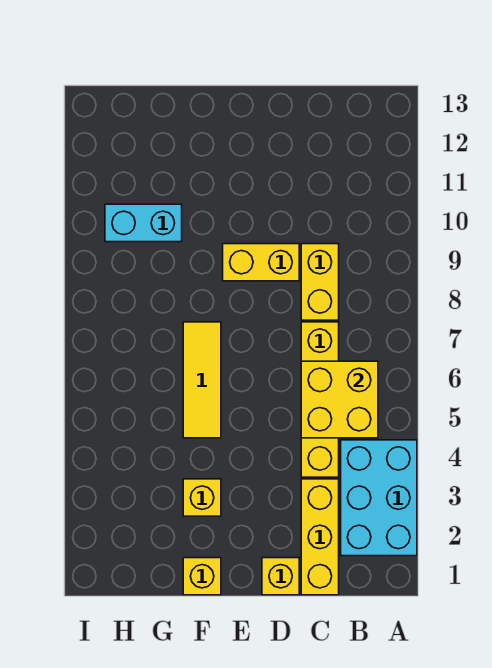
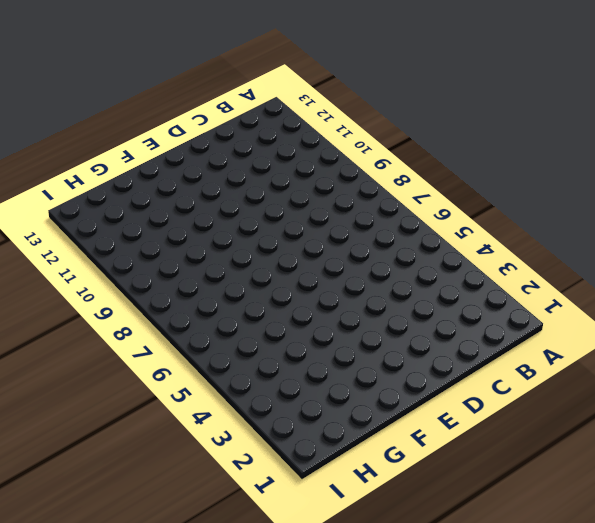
none -> cyan brick A2:B4 level 1
none -> yellow brick C1:C3 level 1

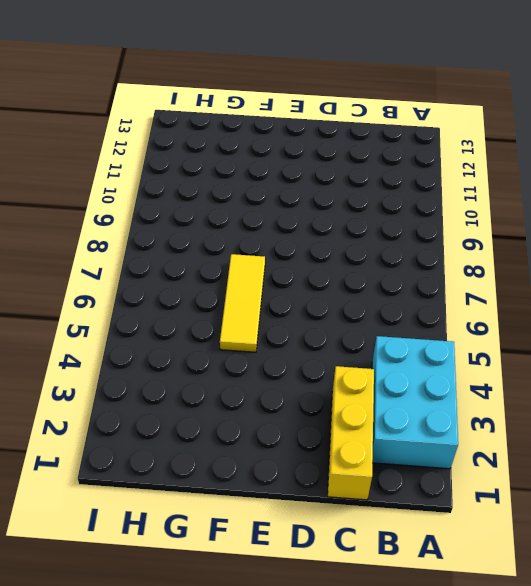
none -> yellow brick C4:C7 level 1
none -> yellow brick C8:C9 level 1

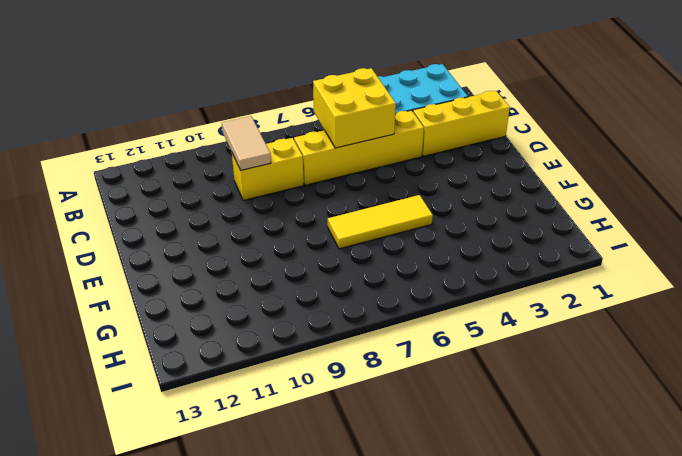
tan tile B9:C9 level 2 -> none
none -> yellow brick D1 level 1
none -> yellow brick D9:E9 level 1

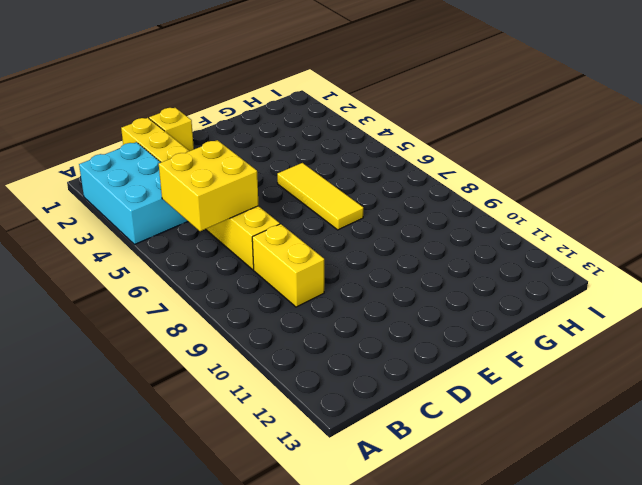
none -> yellow brick D9:E9 level 1
none -> yellow brick F1 level 1

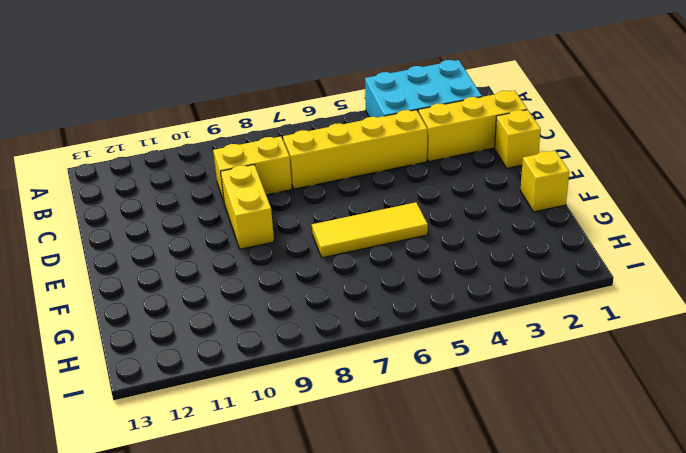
none -> yellow brick F3 level 1
none -> cyan brick G10:H10 level 1

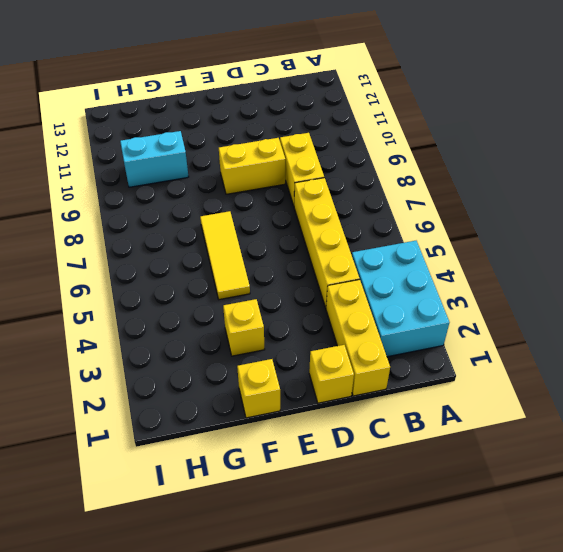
none -> yellow brick B5:C6 level 2

